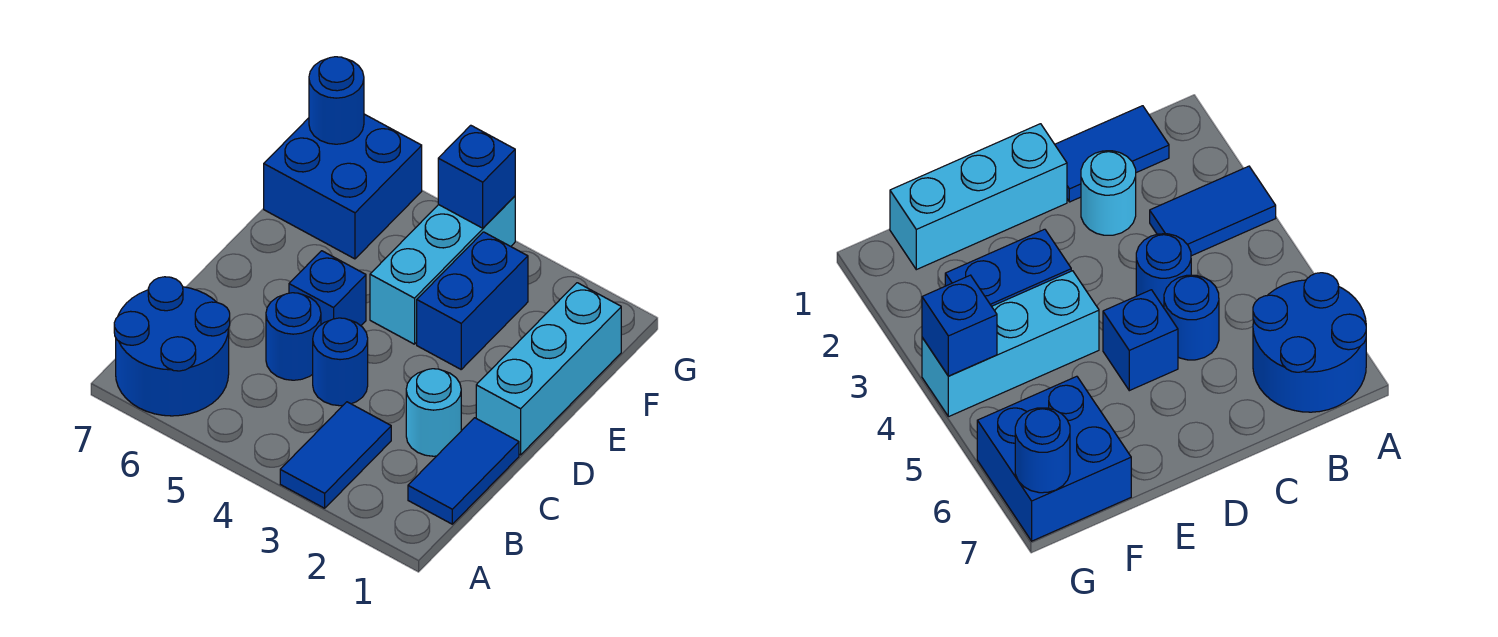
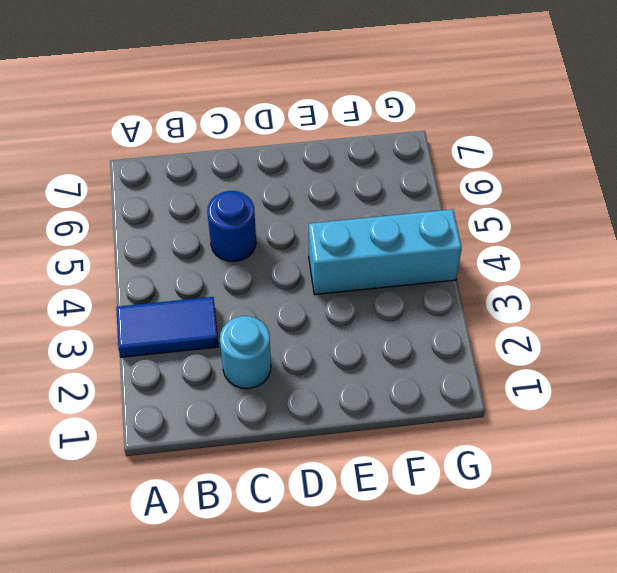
none -> blue round brick A6:B7 level 1
none -> blue tile B1:C1 level 1
none -> blue round brick C4 level 1

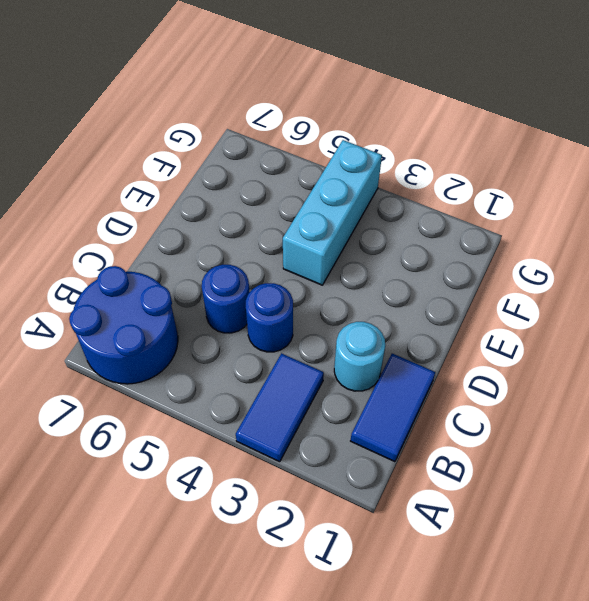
none -> cyan brick D1:F1 level 1
none -> blue brick D5 level 1
none -> blue brick E3:F3 level 1

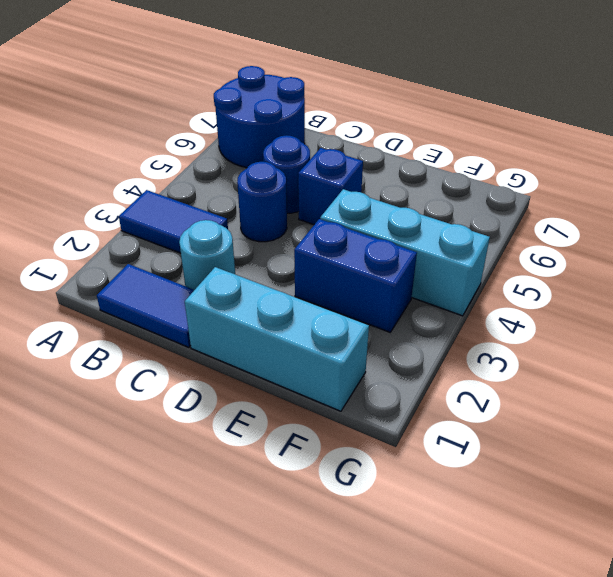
none -> blue brick F6:G7 level 1
none -> blue brick G4 level 2
none -> blue round brick G7 level 2

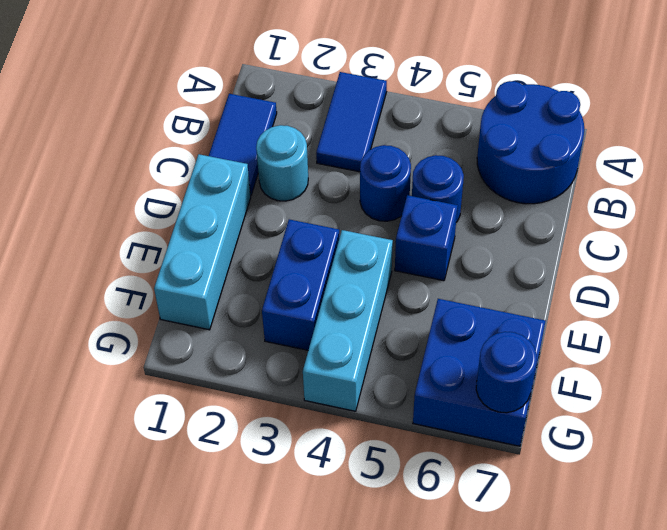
none -> blue brick G4 level 2

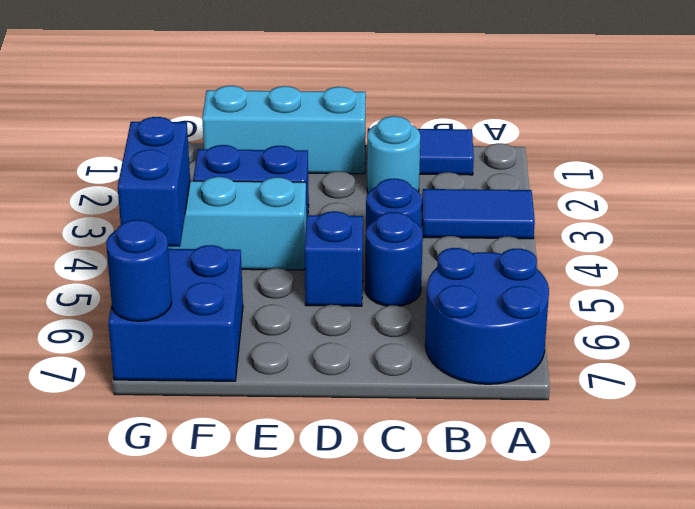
blue brick G4:G5 level 2 -> blue brick G4 level 2

